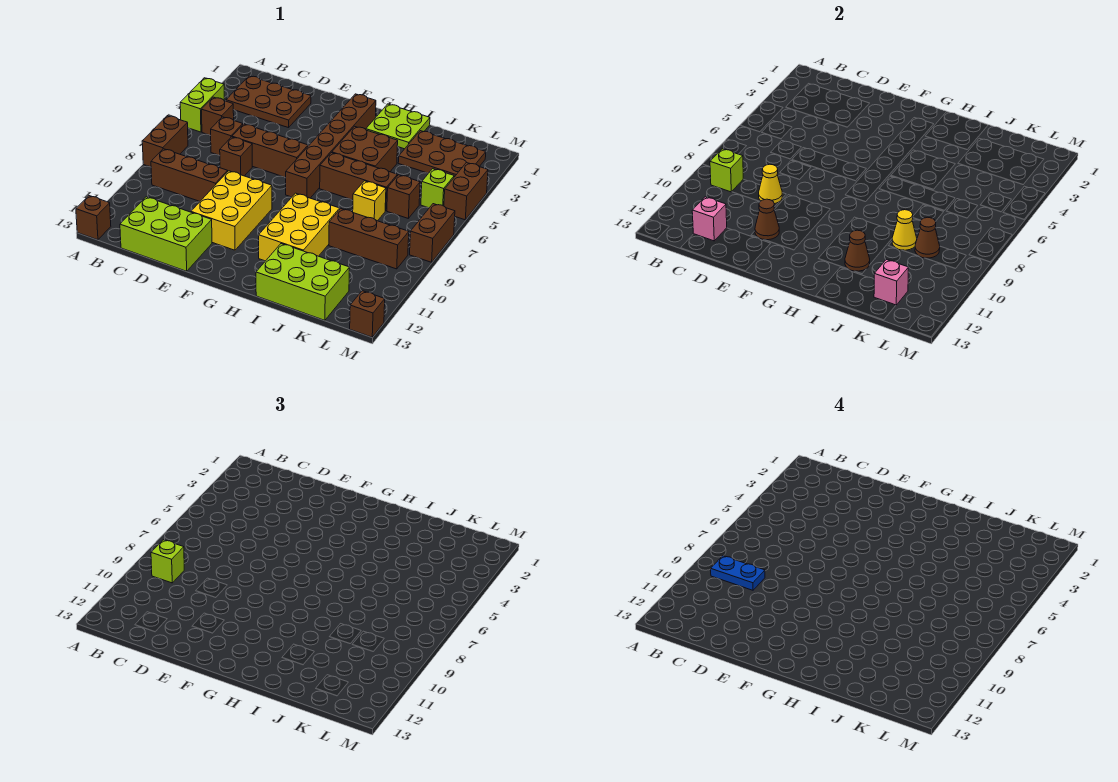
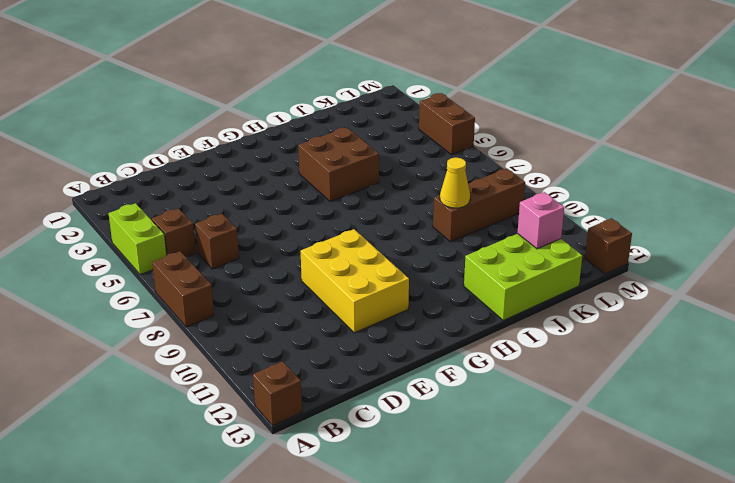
none -> brown plate B2:D3 level 1
none -> brown brick B9:D9 level 1
none -> lime brick C12:E13 level 1
none -> brown brick D6:F6 level 1

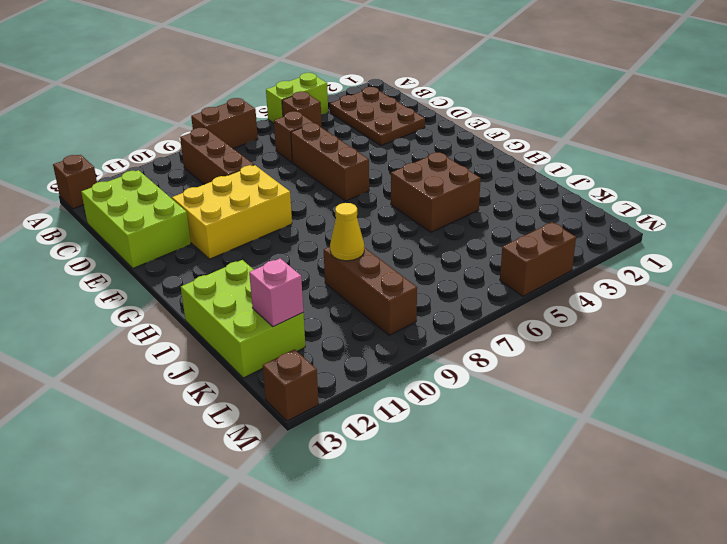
none -> brown brick D7 level 1
none -> brown brick G2:G7 level 1
none -> lime plate H1:I2 level 1
none -> brown brick H6:J6 level 1

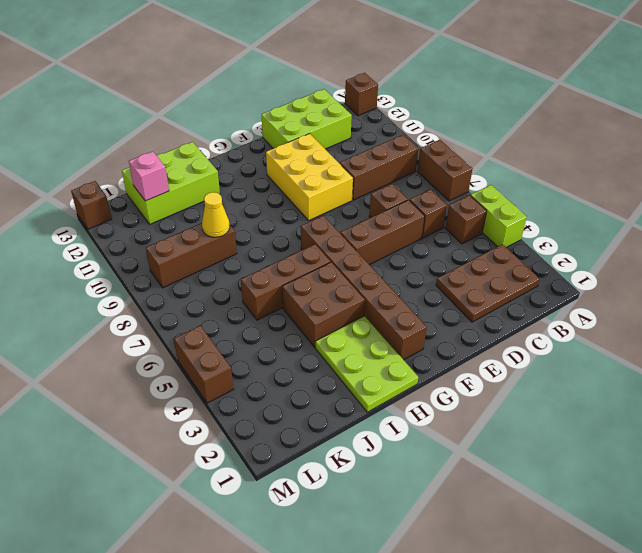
lime plate H1:I3 level 1 -> lime plate H1:I2 level 1
none -> yellow brick H9:I11 level 1
none -> brown plate J2:L3 level 1
none -> yellow brick J7 level 1
none -> brown brick K6 level 1

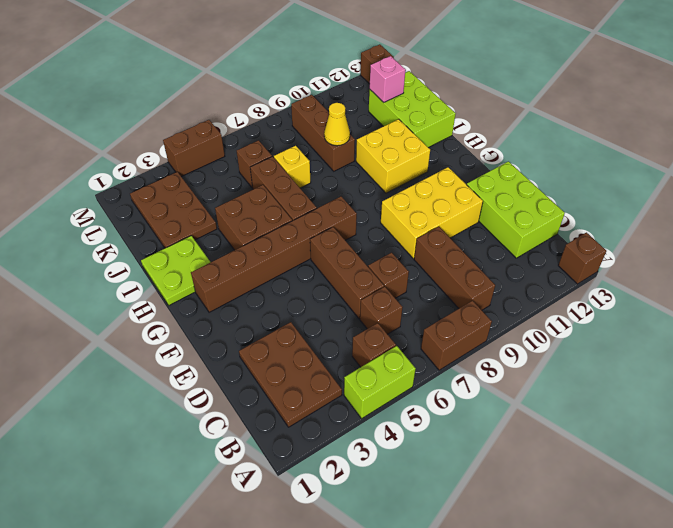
yellow brick H10:I11 level 1 -> yellow brick H9:I11 level 1
none -> lime brick L5 level 1
none -> brown brick M7:M8 level 1
none -> lime brick B9 level 2
none -> pink brick C12 level 2

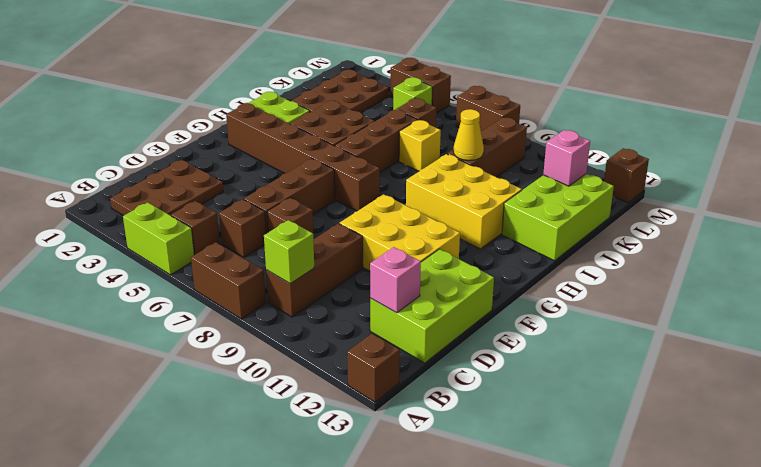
none -> yellow cone D9 level 2
none -> brown cone E11 level 2
none -> brown cone I11 level 2
none -> brown cone K9 level 2

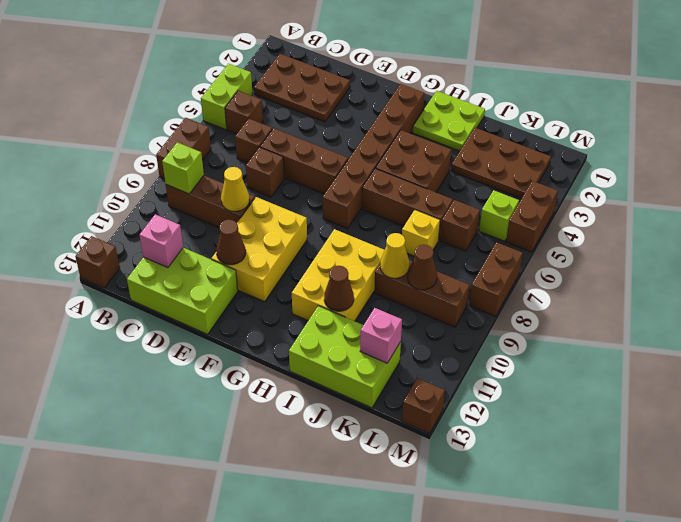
none -> lime brick B9 level 3
none -> blue plate B9:C9 level 4

